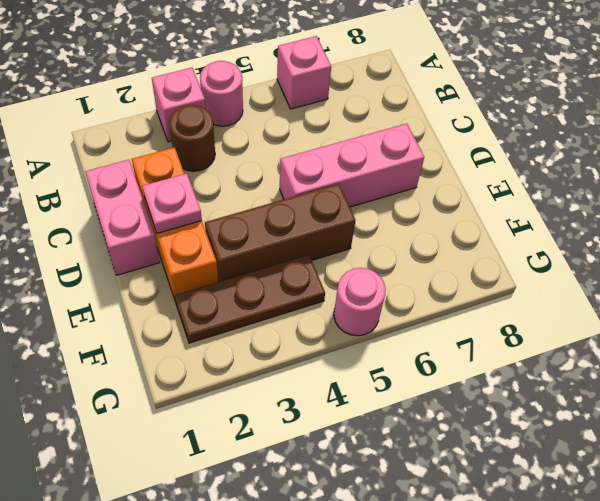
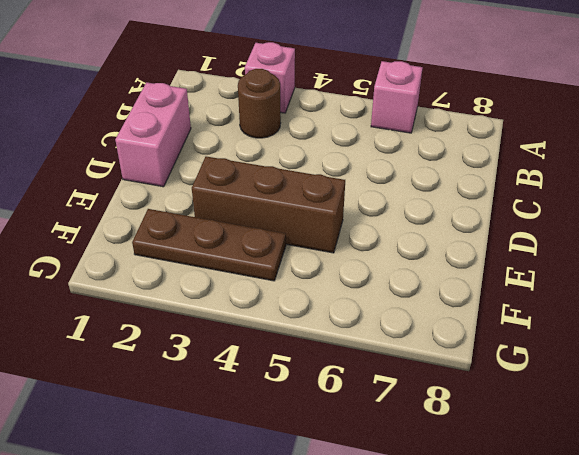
none -> pink round brick A4 level 1
none -> orange brick C2:E2 level 1

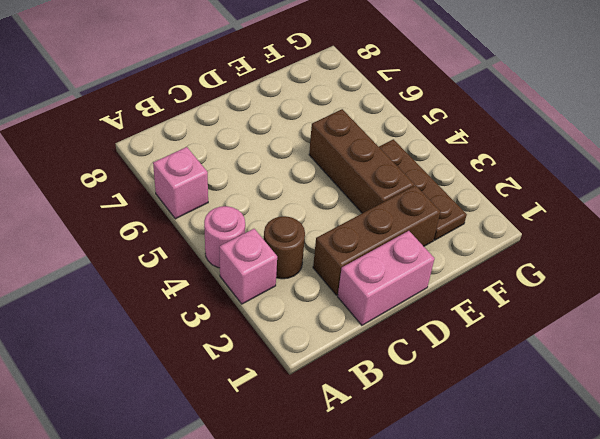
brown brick C2:E2 level 1 -> orange brick C2:E2 level 1
none -> pink brick D5:D7 level 1
none -> pink round brick G5 level 1

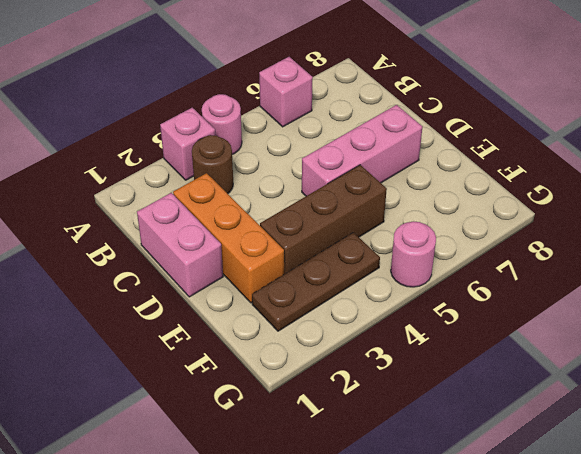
none -> pink plate D2 level 2

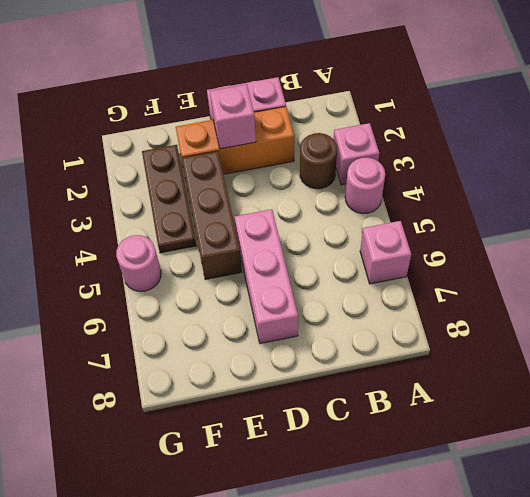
pink brick D2 level 2 -> pink plate D2 level 2

